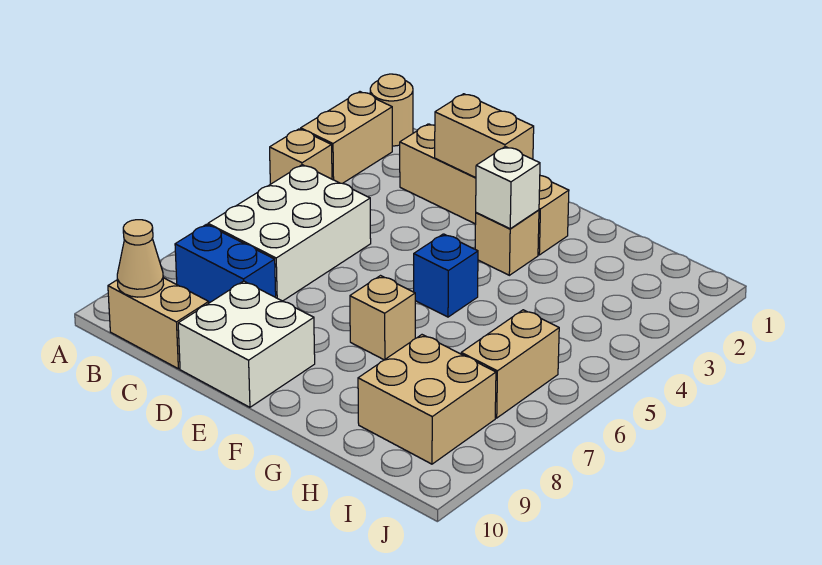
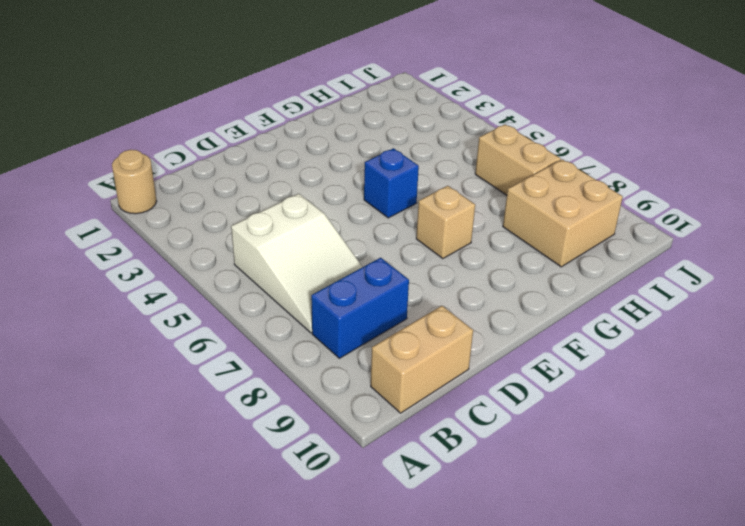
white slope B5:C7 level 1 top 5 -> white brick B5:C7 level 1
none -> tan brick A2:A3 level 1
none -> tan brick A4 level 1
none -> tan brick C2:F2 level 1

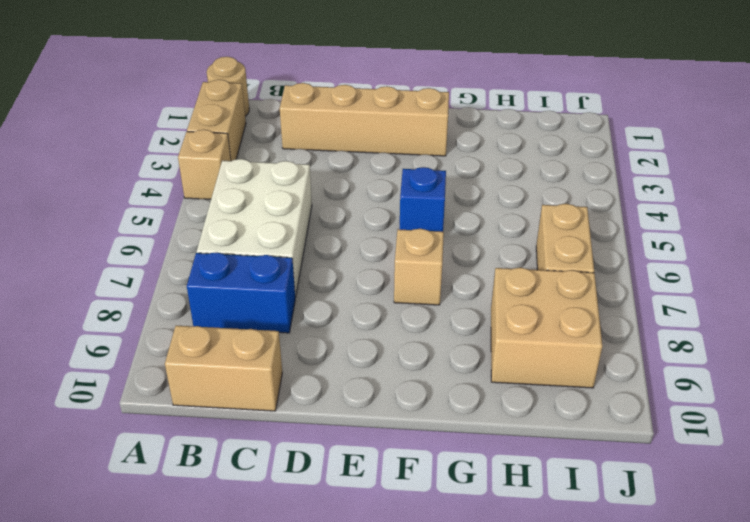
none -> white brick D9:E10 level 1
none -> tan brick F3 level 1
none -> tan cone B10 level 2

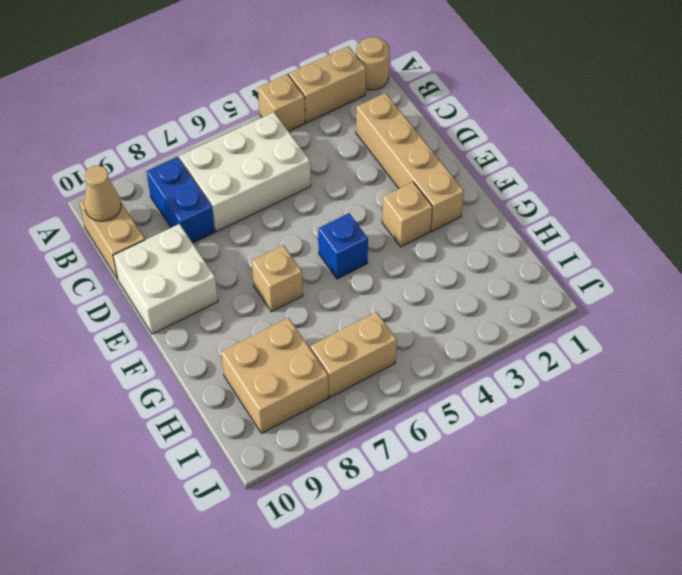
none -> tan brick D2:E2 level 2
none -> white brick F3 level 2

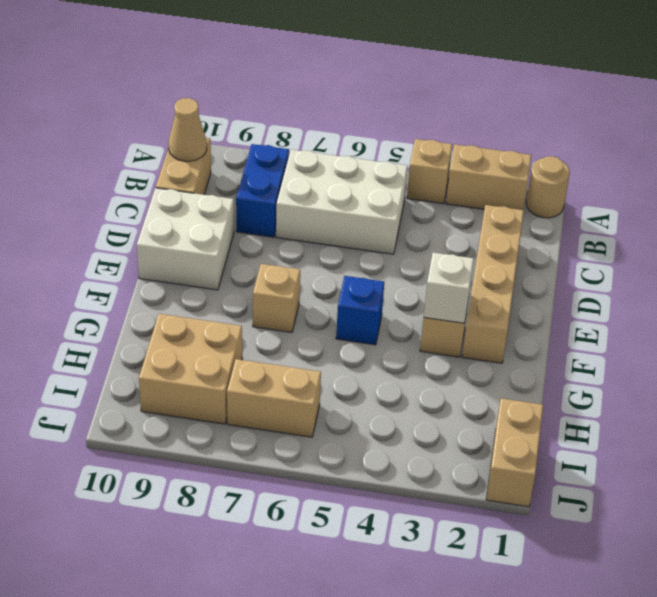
tan brick I1:J1 level 1 -> tan brick D2:E2 level 2

